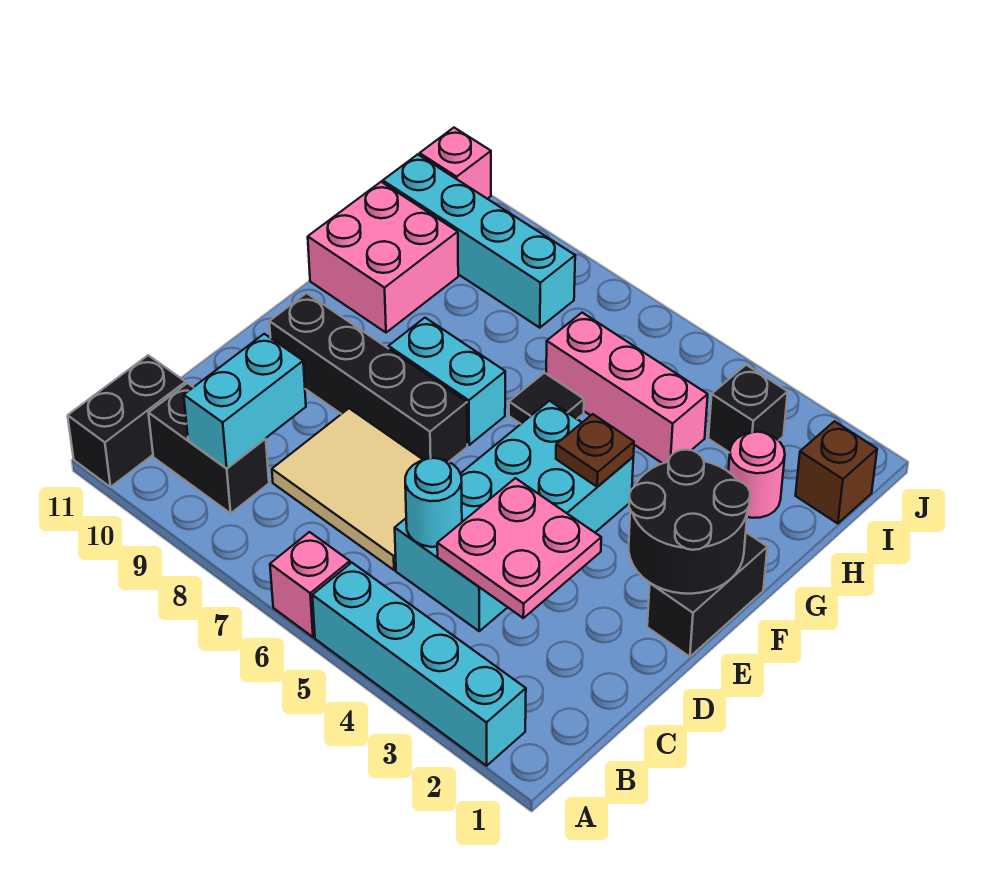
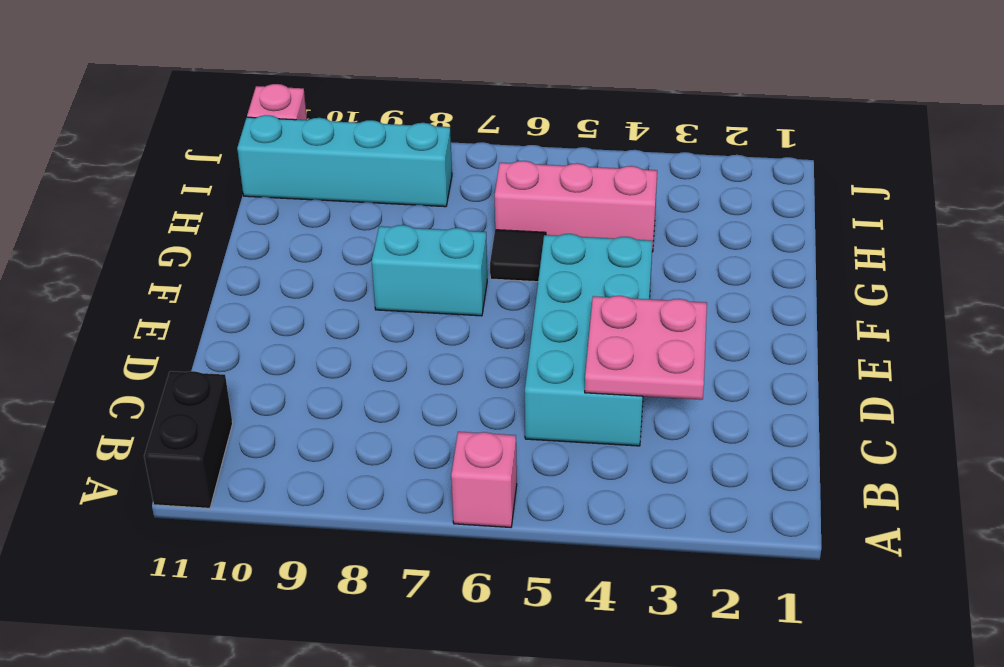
none -> cyan brick A2:A5 level 1
none -> black brick B9:B10 level 1
none -> tan tile C6:D8 level 1

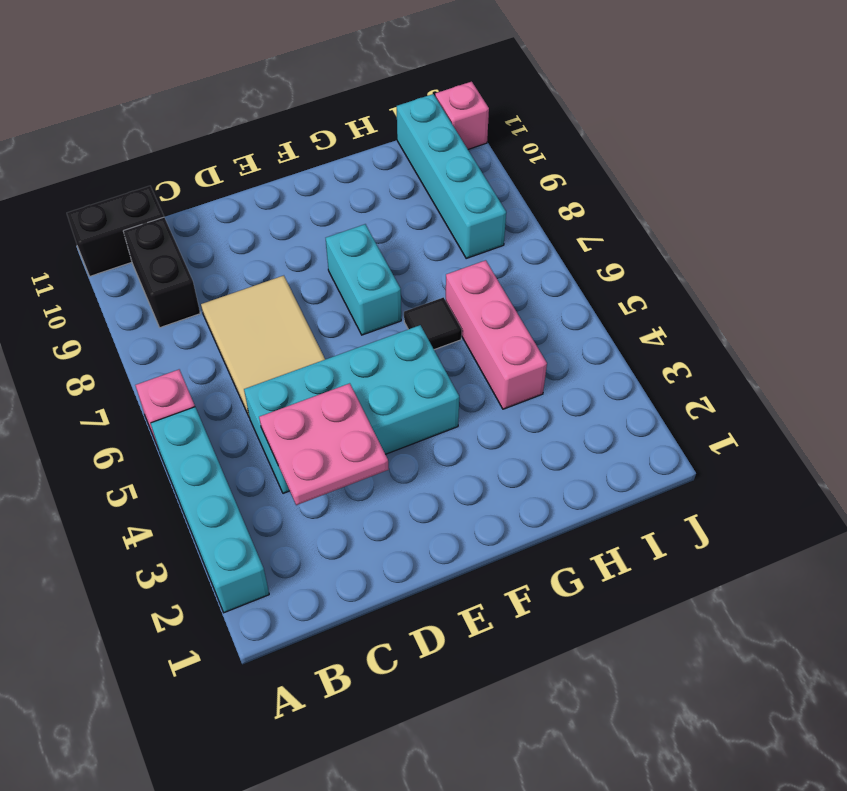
none -> black brick E1:F1 level 1
none -> black brick E7:E10 level 1
none -> pink brick G10:H11 level 1

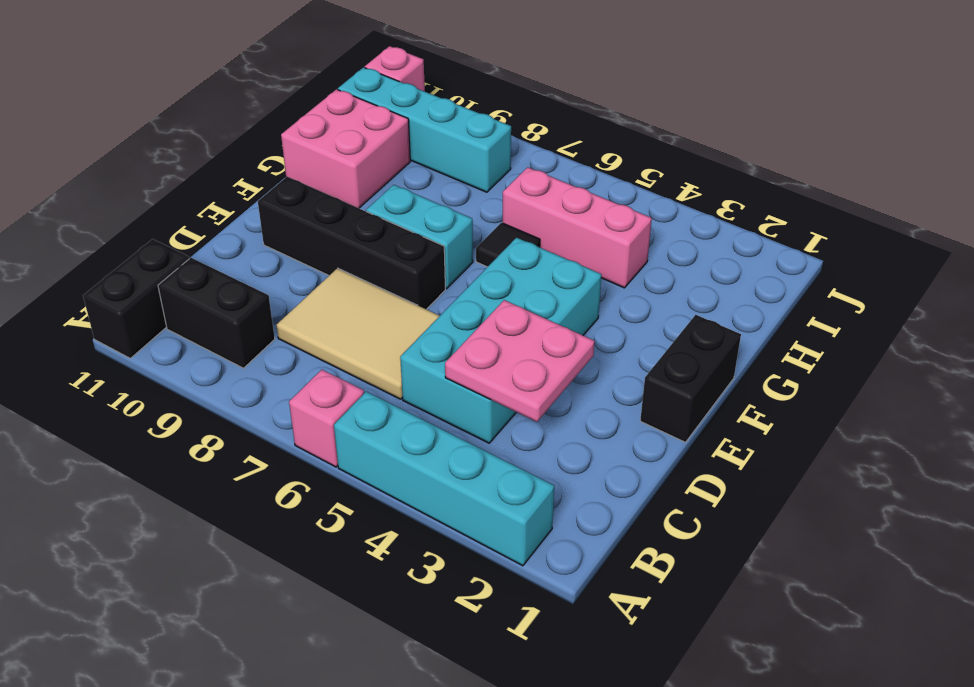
none -> pink round brick H2 level 1
none -> brown brick I1 level 1
none -> black brick I3 level 1

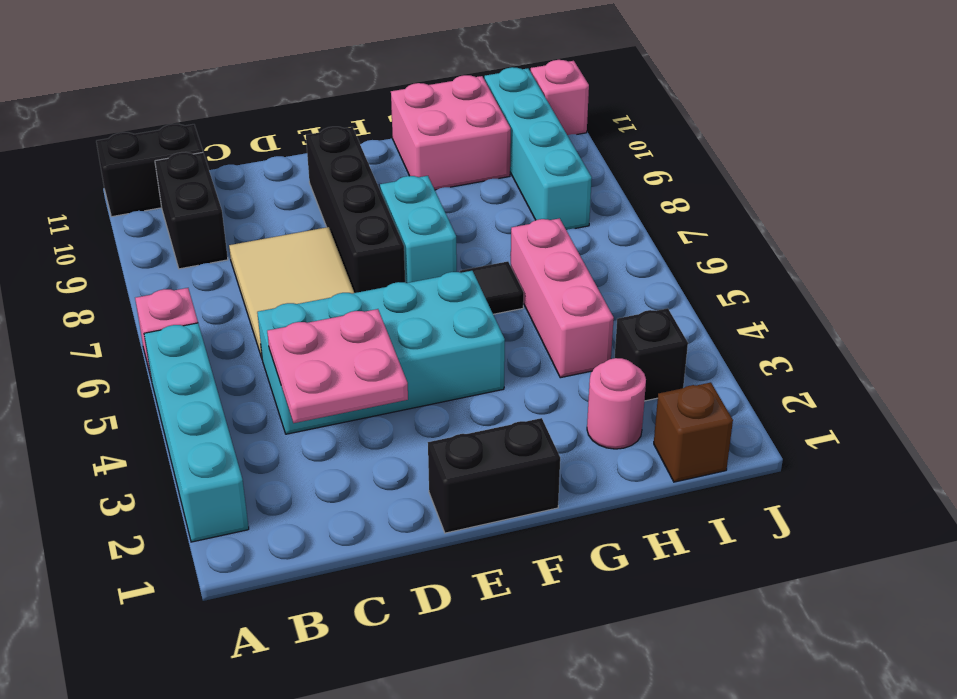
none -> cyan brick B9:C9 level 2
none -> cyan round brick C5 level 2
none -> black round brick E1:F2 level 2

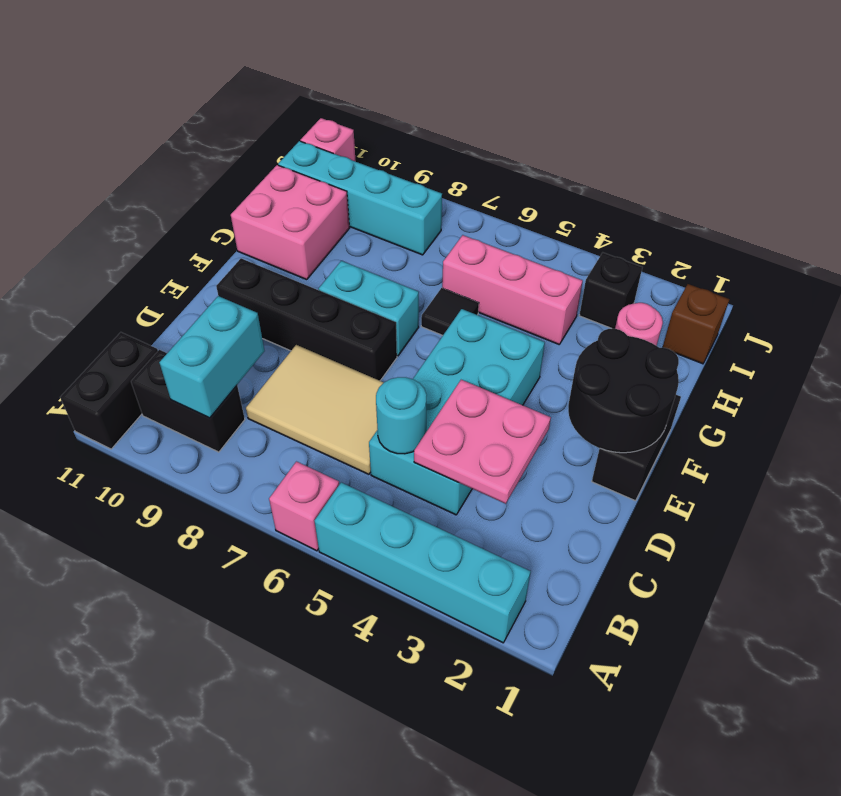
none -> brown plate F4 level 2

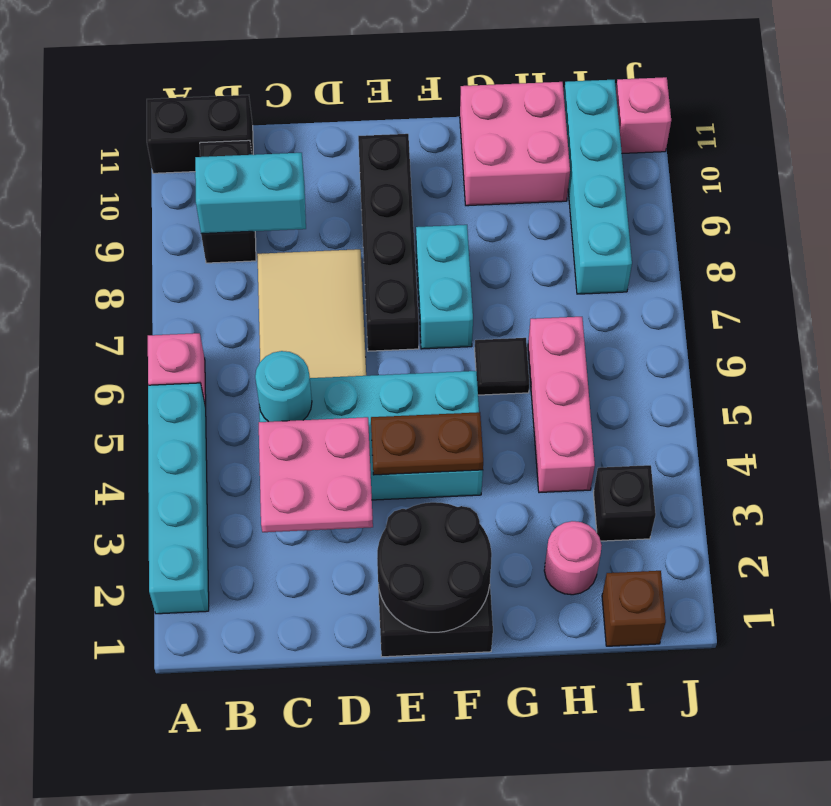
brown plate E4:F4 level 2 -> brown plate F4 level 2

